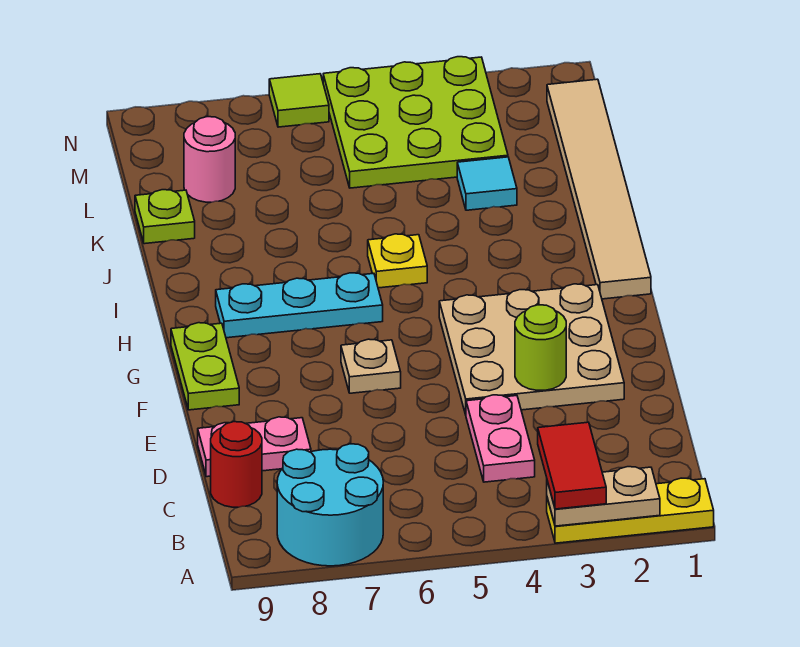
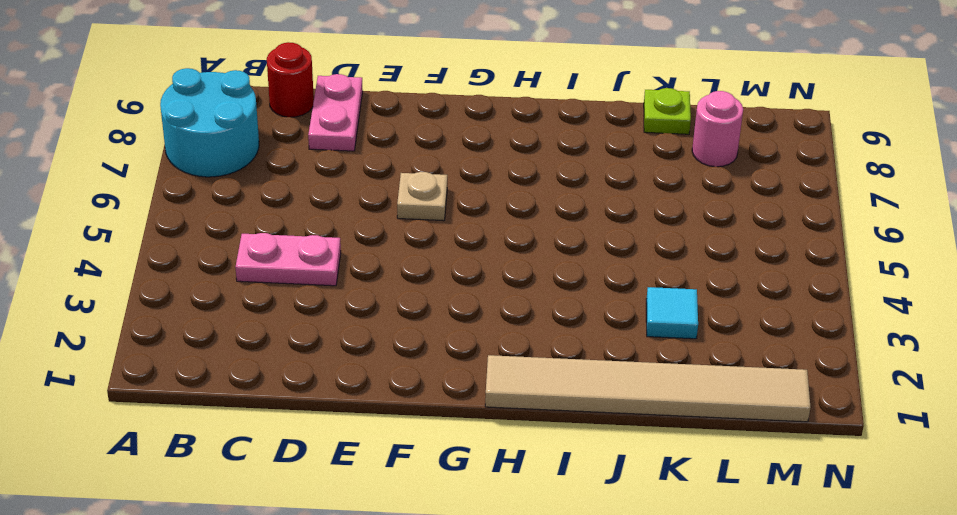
none -> yellow plate A1:A3 level 1
none -> tan plate E2:G4 level 1
none -> lime plate F9:G9 level 1

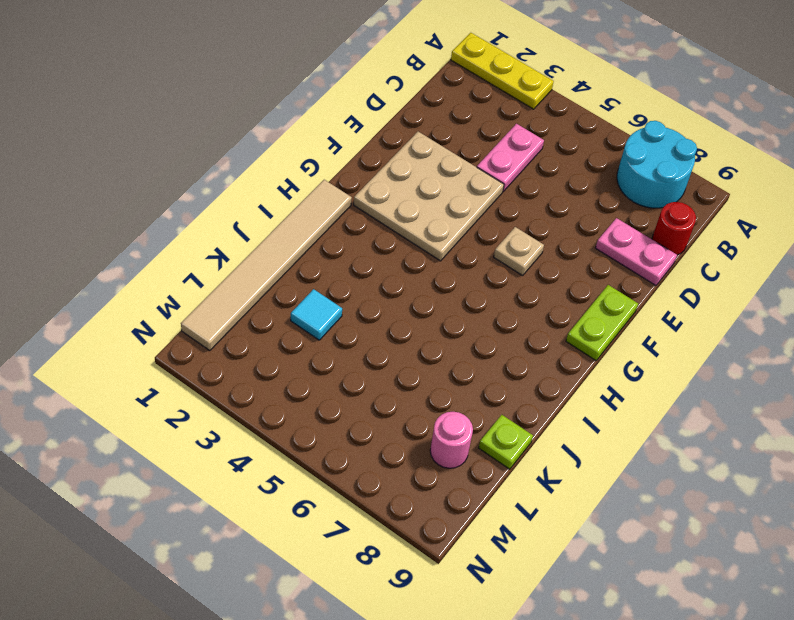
none -> cyan plate H6:H8 level 1
none -> yellow plate I5 level 1
none -> lime plate L3:N5 level 1

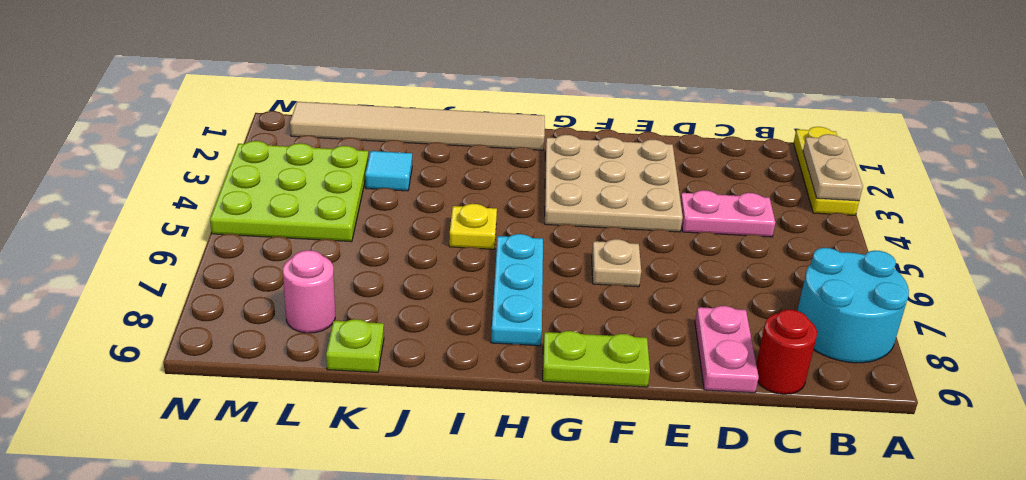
none -> lime tile N6 level 1
none -> lime round brick E3 level 2
none -> red tile A3:B3 level 3

